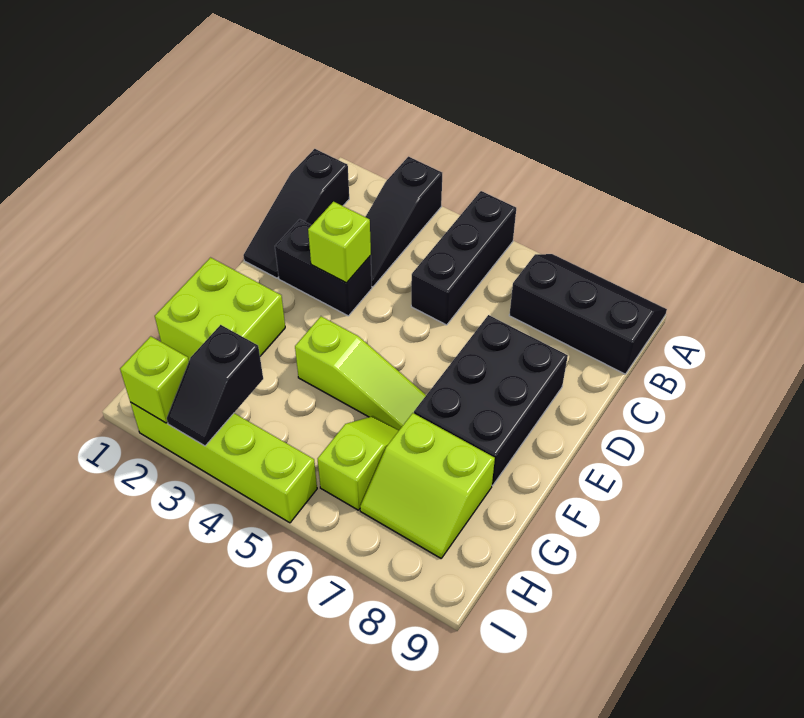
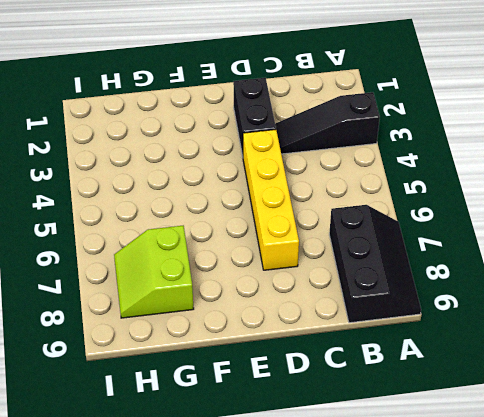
yellow brick D4:D7 level 1 -> black brick D7:F8 level 1
none -> black brick A5:C5 level 1
none -> black slope B1:D1 level 1 top B
none -> lime brick F1:G2 level 1

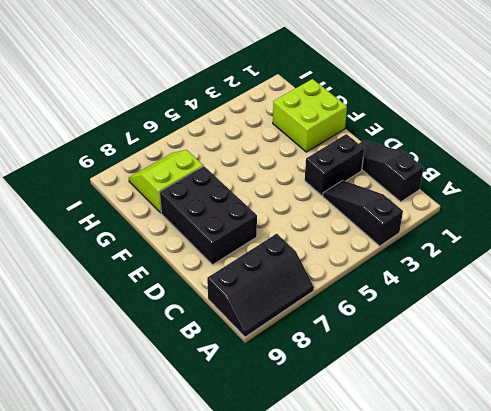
none -> black brick A5:C5 level 1
none -> lime slope F4:F6 level 1 top 4
none -> lime slope G6:H6 level 1 top H

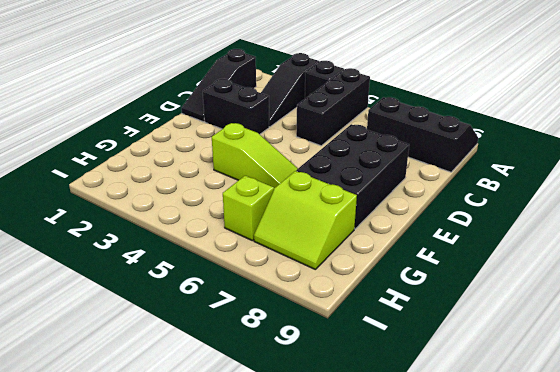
black brick A4 level 1 -> none
none -> lime brick F1:G2 level 1
none -> lime brick I2:I5 level 1
none -> lime brick D3 level 2

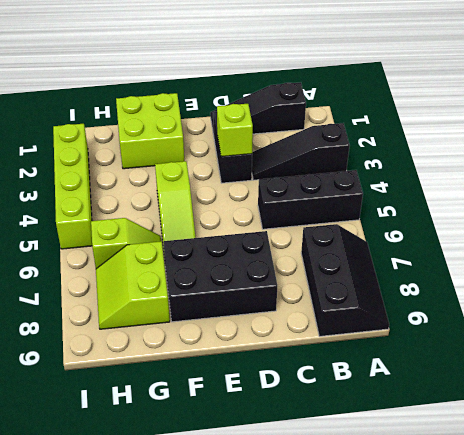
none -> black slope H3:I3 level 2 top H
none -> lime brick I2 level 2

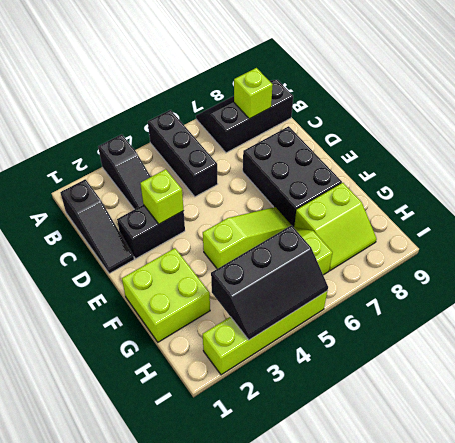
lime brick B8 level 2 -> lime brick I2 level 2
black slope H3:I5 level 2 top H -> black slope H3:I3 level 2 top H

